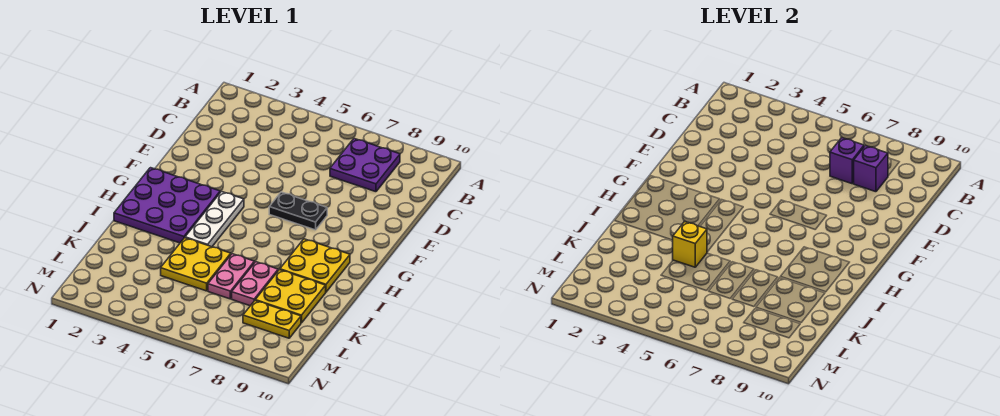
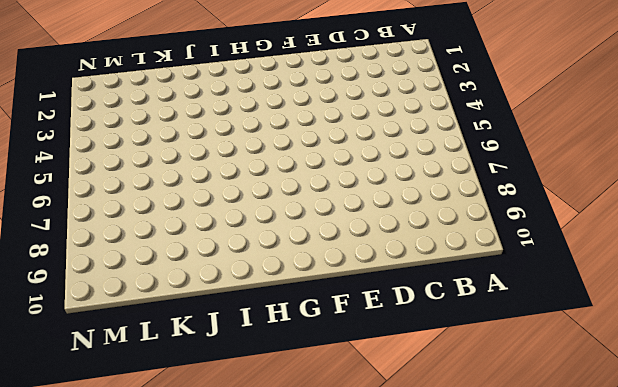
none -> purple plate B7:C8 level 1
none -> black plate F6:F7 level 1
none -> purple plate G1:I3 level 1

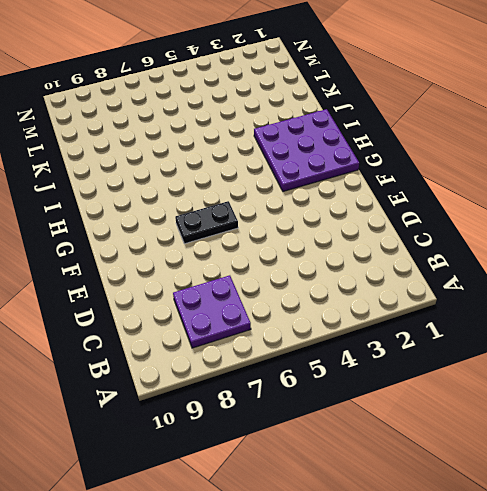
none -> white plate G4:I4 level 1
none -> yellow plate H8:I9 level 1
none -> yellow plate J4:K5 level 1

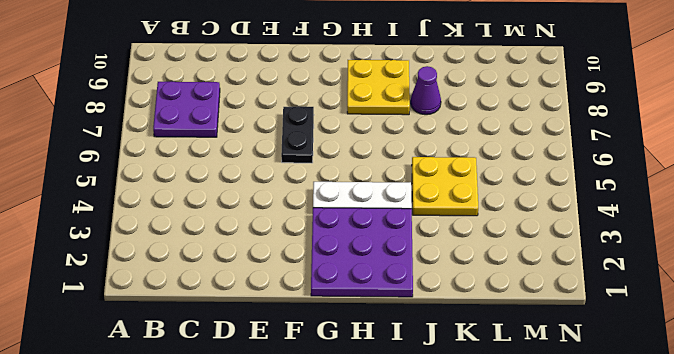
purple cone J8 level 1 -> yellow plate J8:K9 level 1
none -> pink plate J6:K6 level 1
none -> pink plate J7:K7 level 1
none -> yellow plate L8:L9 level 1

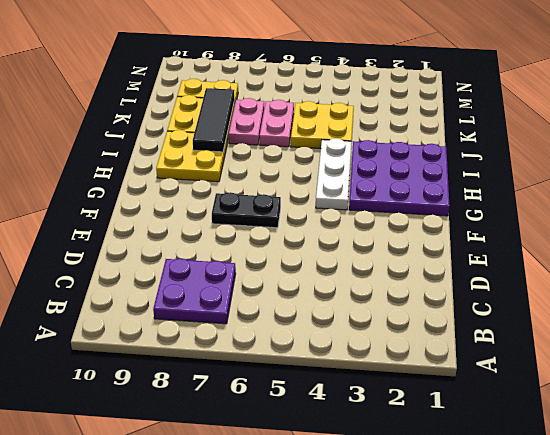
black tile I8:K8 level 2 -> none
none -> purple brick C7 level 2
none -> purple brick C8 level 2
none -> yellow brick J4 level 2

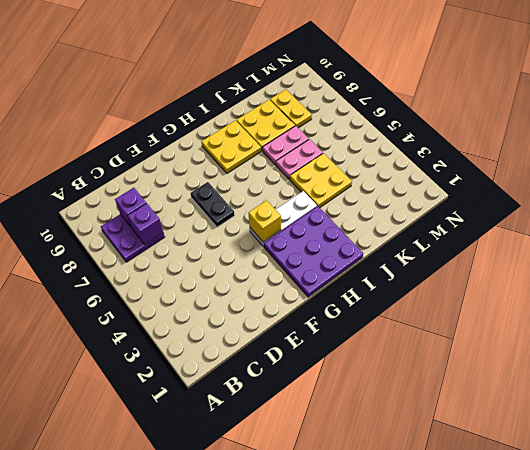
yellow brick G4 level 2 -> yellow brick J4 level 2

